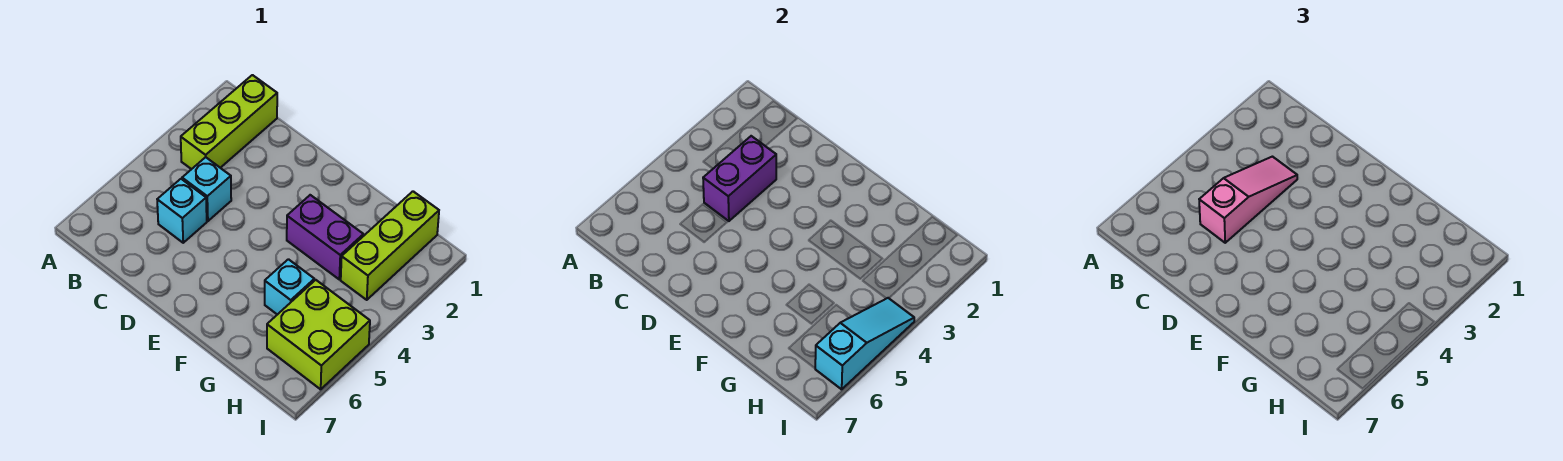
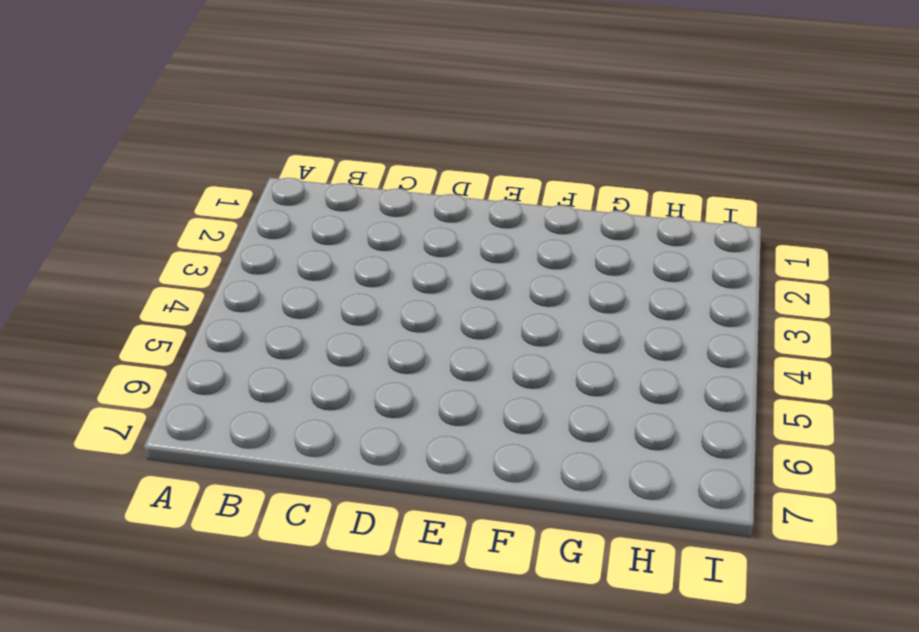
none -> lime brick B1:B3 level 1
none -> cyan brick C4 level 1

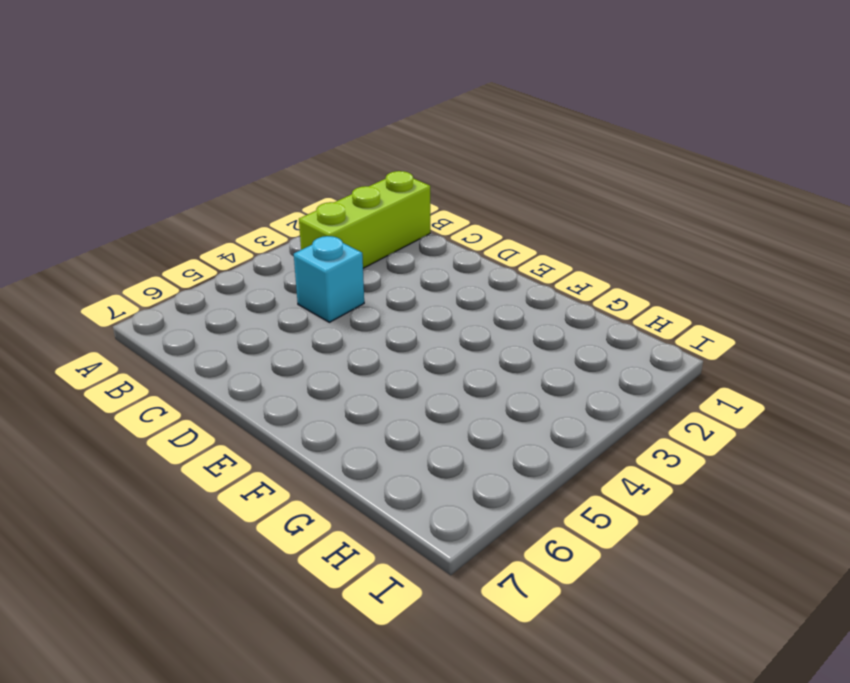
none -> cyan brick C5 level 1
none -> purple brick F3:G3 level 1

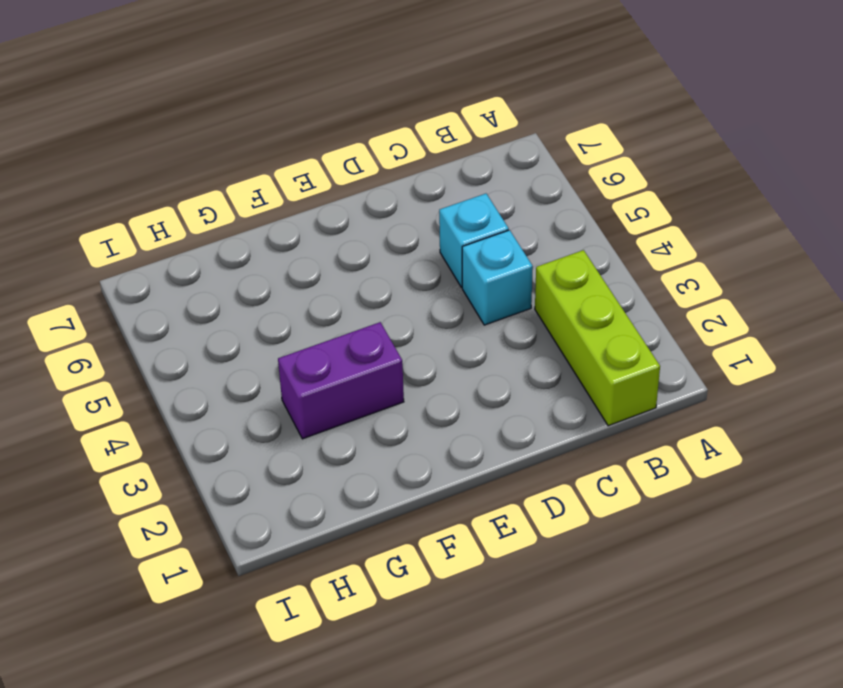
none -> cyan brick G5 level 1
none -> lime brick H1:H3 level 1

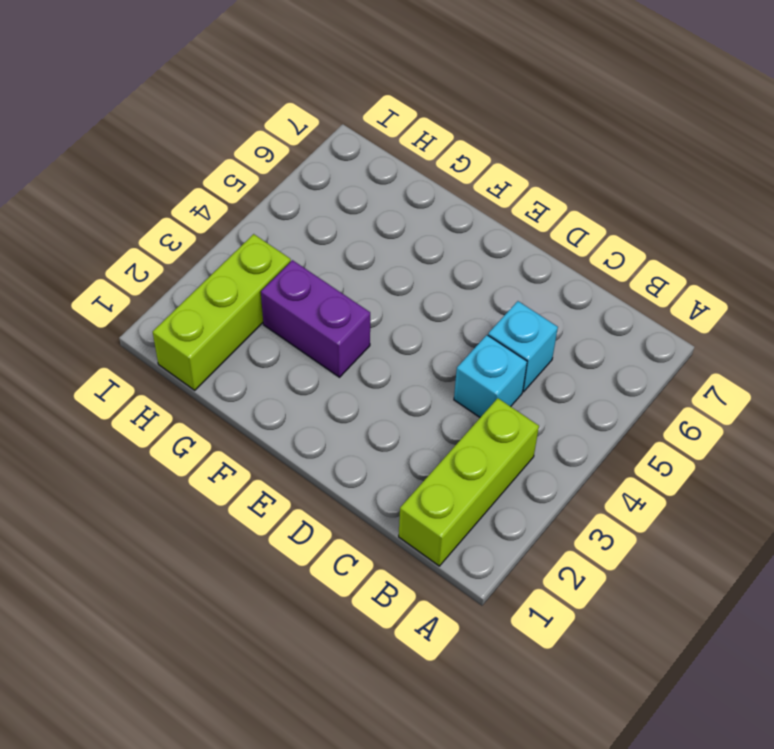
none -> cyan brick G5 level 1
none -> lime brick H5:I6 level 1

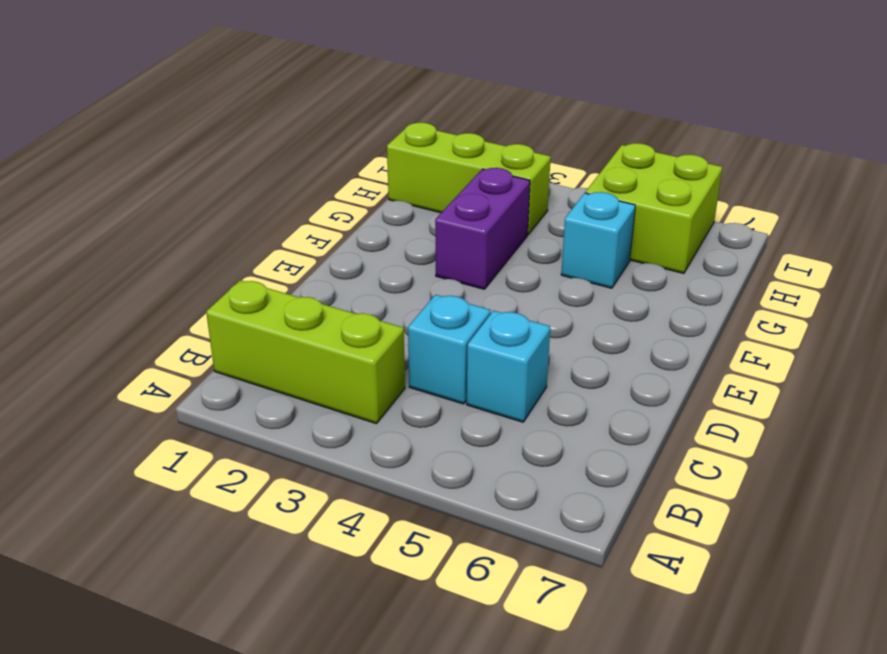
none -> purple brick C3:C4 level 2
none -> cyan slope I4:I6 level 2 top 6

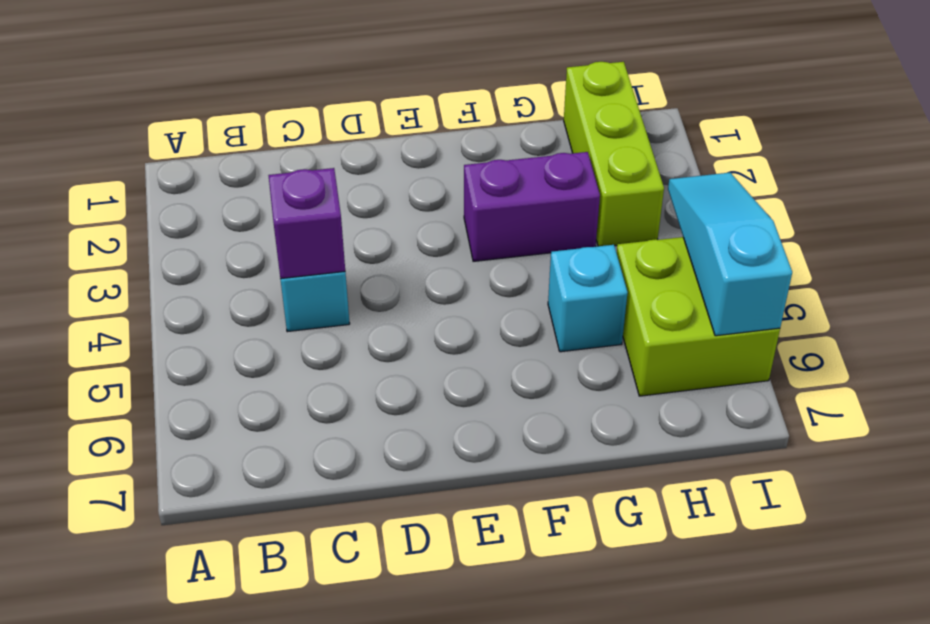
purple brick C4 level 2 -> purple brick C3:C4 level 2
none -> lime brick B1:B3 level 1
none -> cyan brick C5 level 1

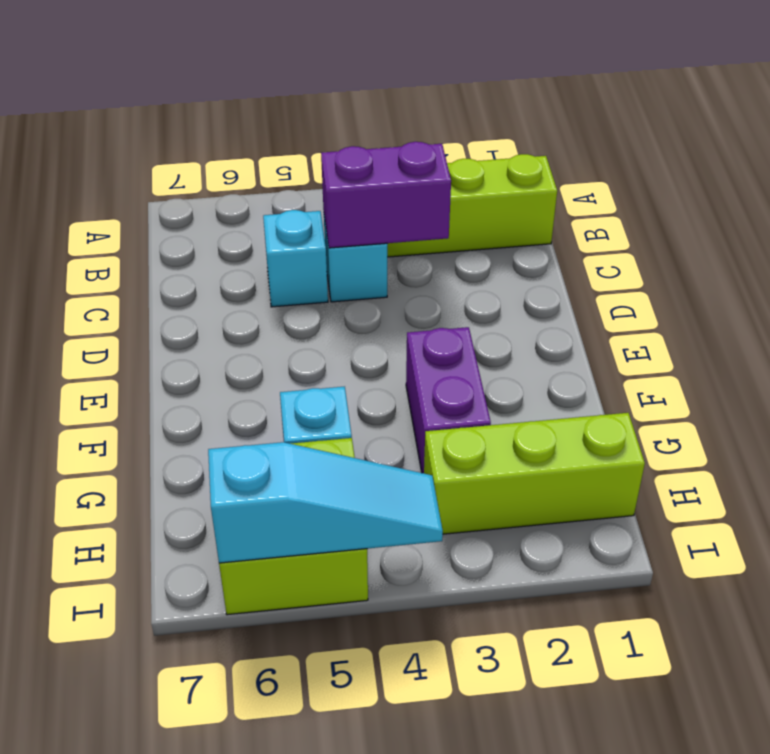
none -> pink slope C3:C5 level 3 top 5

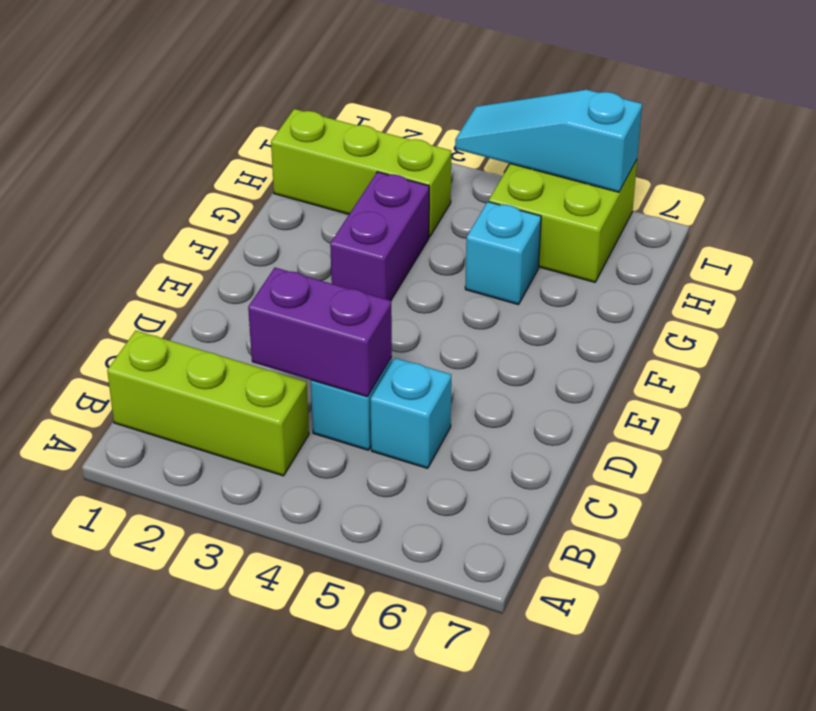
none -> pink slope C3:C5 level 3 top 5

